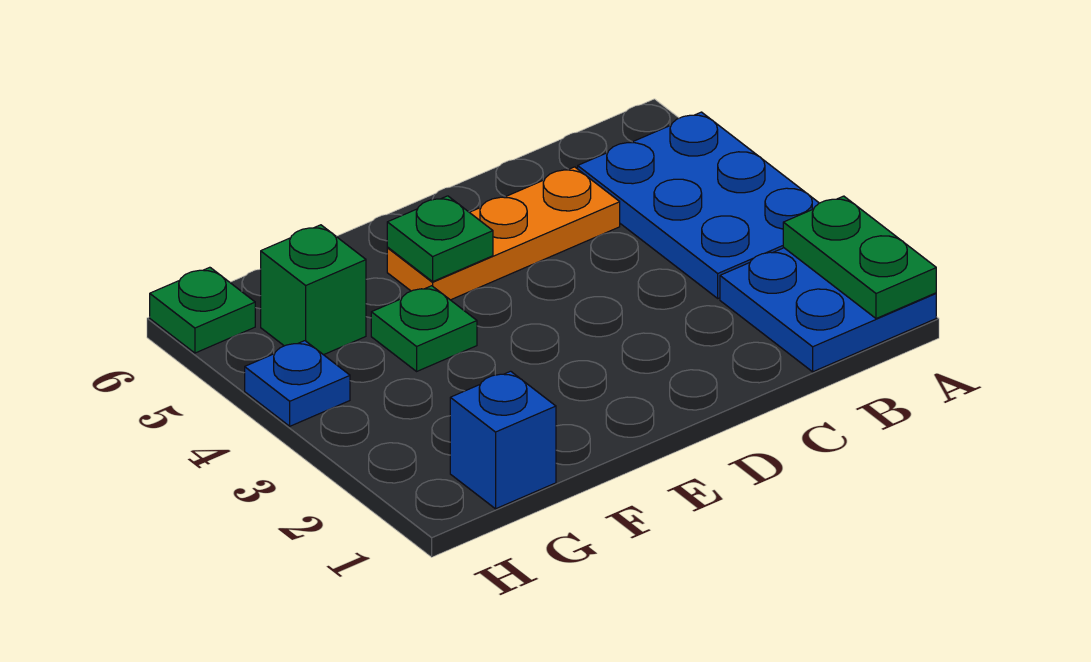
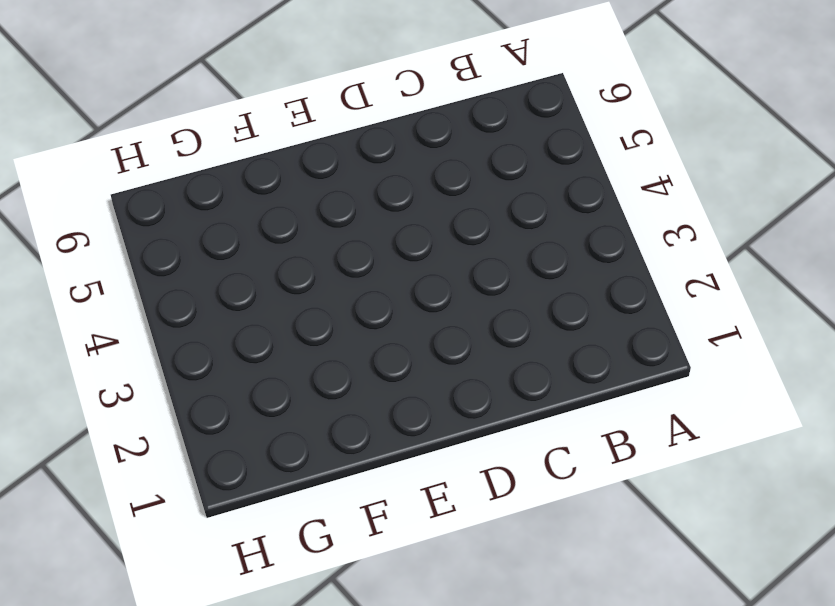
none -> blue plate A1:B2 level 1
none -> blue plate A3:B5 level 1

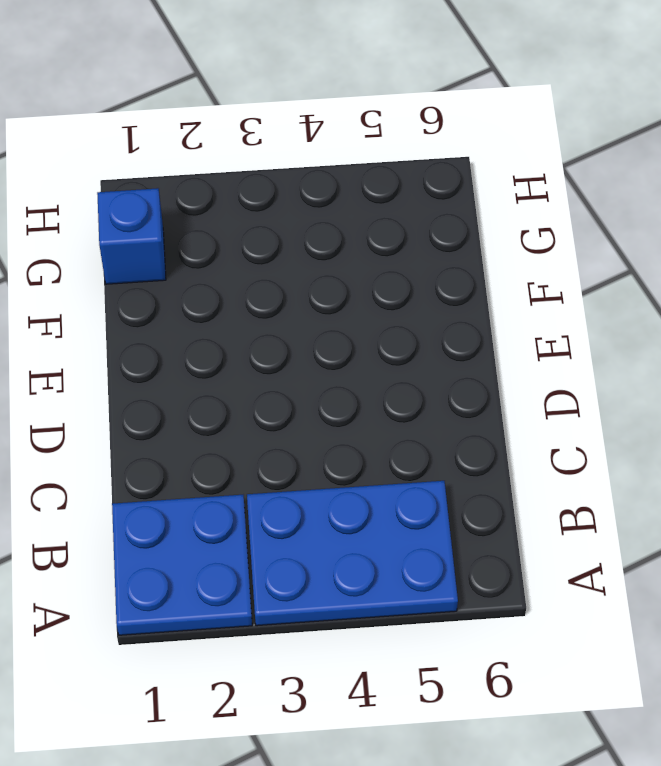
none -> orange plate C5:E5 level 1
none -> green plate F4 level 1

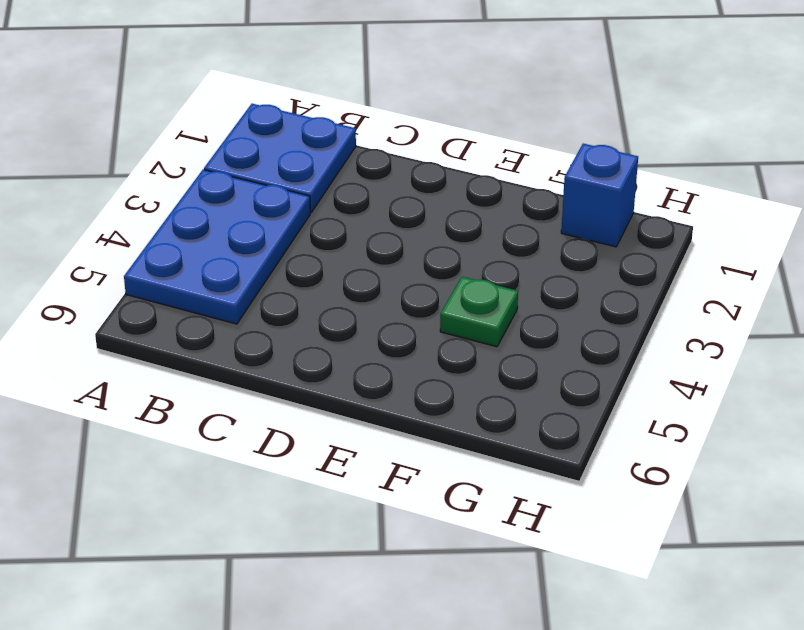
none -> orange plate C5:E5 level 1
none -> green brick G5 level 1

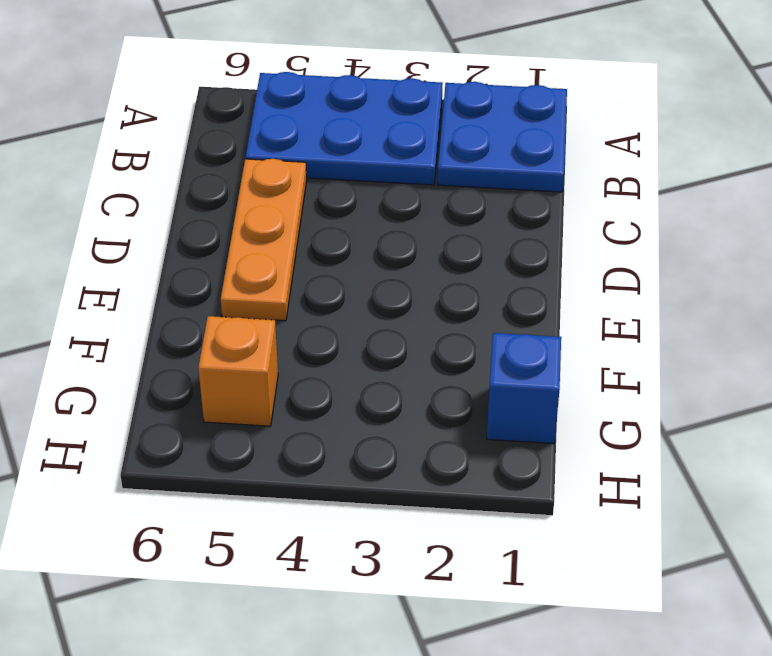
orange brick G5 level 1 -> green brick G5 level 1
none -> green plate F4 level 1
none -> blue plate H4 level 1

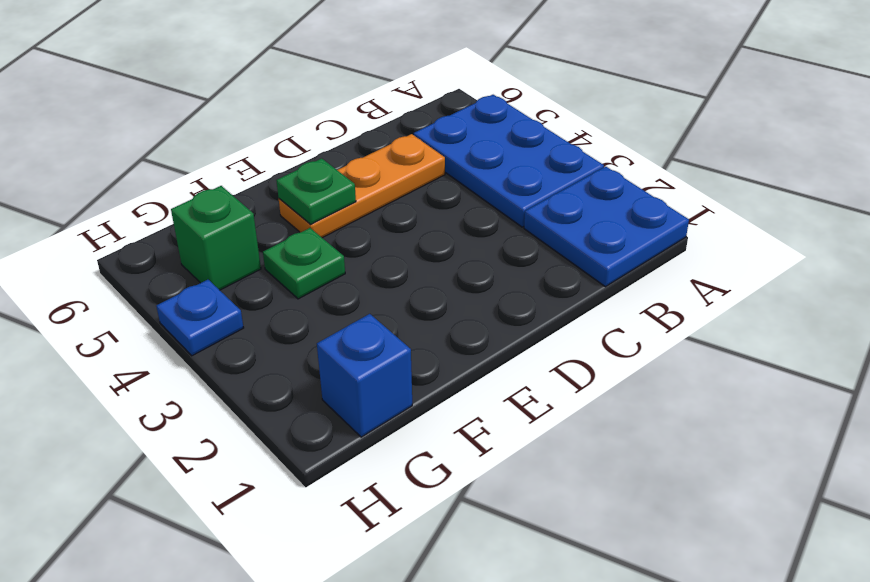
none -> green plate H6 level 1
none -> green plate A1:A2 level 2

